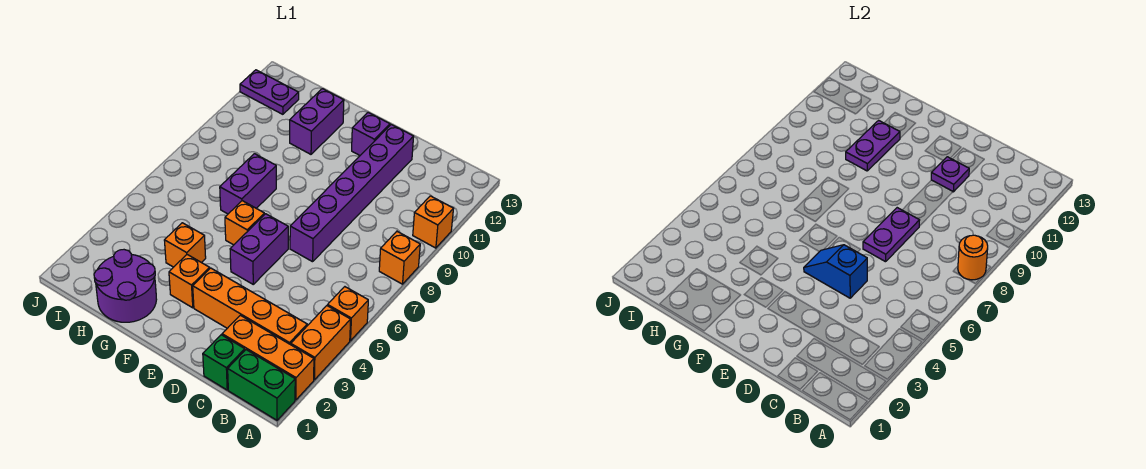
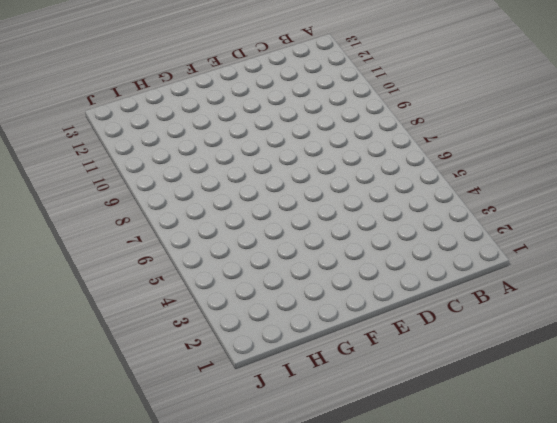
none -> green brick A1:B1 level 1
none -> orange brick A2:C2 level 1
none -> orange brick A3:A4 level 1

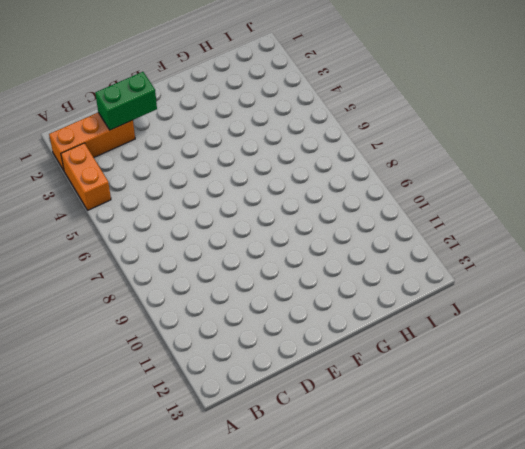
green brick C2:D2 level 2 -> green brick A1:B1 level 1
none -> orange brick A5 level 1
none -> orange brick A8 level 1
none -> orange brick A10 level 1

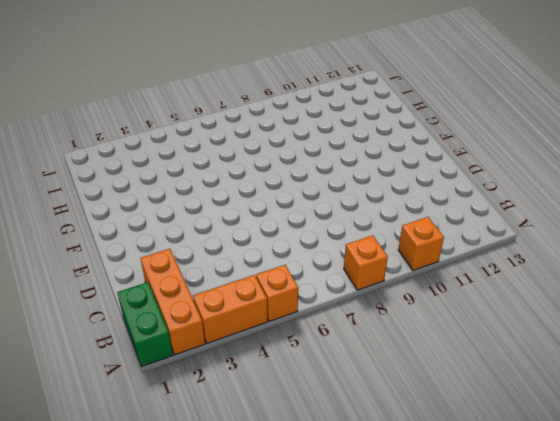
none -> orange brick B3:E3 level 1
none -> green brick C1 level 1
none -> purple brick D7:D12 level 1

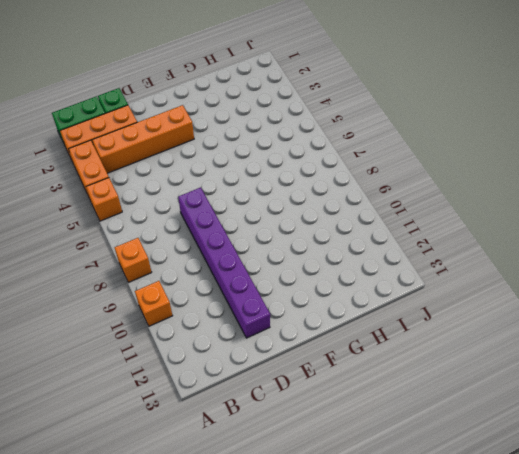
none -> purple brick E5:E6 level 1
none -> purple brick E12 level 1
none -> orange brick F3 level 1

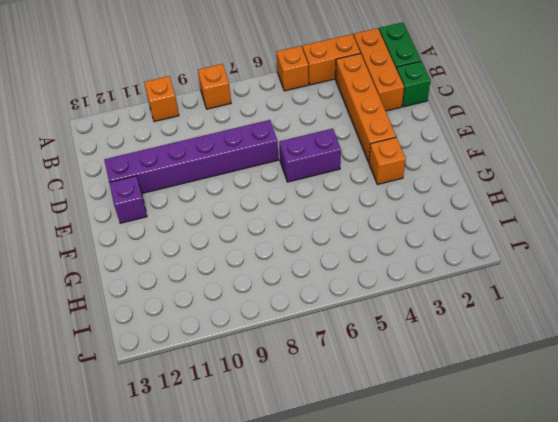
none -> orange brick F6 level 1
none -> purple round brick G1:H2 level 1
none -> orange brick G4 level 1

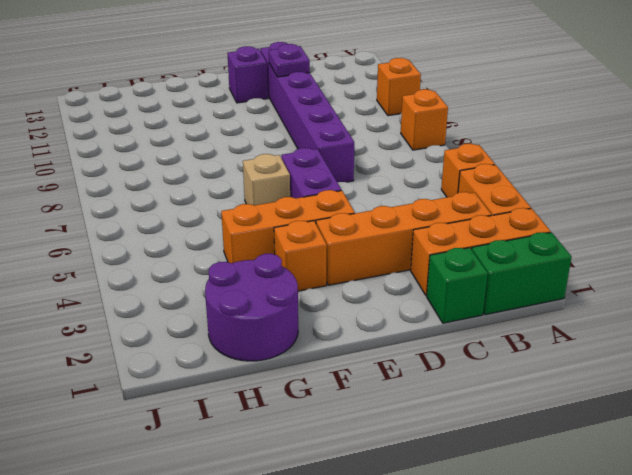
orange brick E4:G4 level 1 -> orange brick G4 level 1
tan brick F6 level 1 -> orange brick F6 level 1
none -> purple brick G7:G8 level 1
none -> purple brick G11:G12 level 1
none -> purple plate I12:J12 level 1

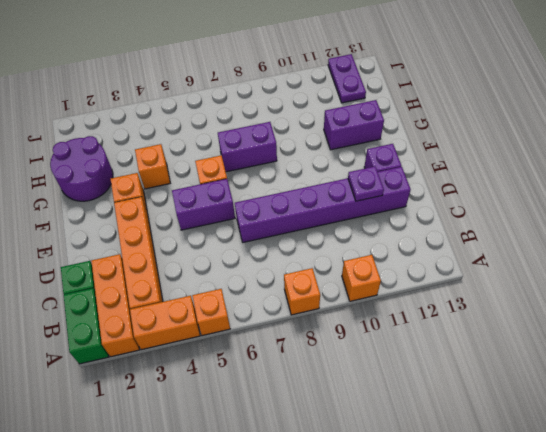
none -> orange round brick A8 level 2
none -> blue slope D5:E5 level 2 top D
none -> purple plate D7:D8 level 2

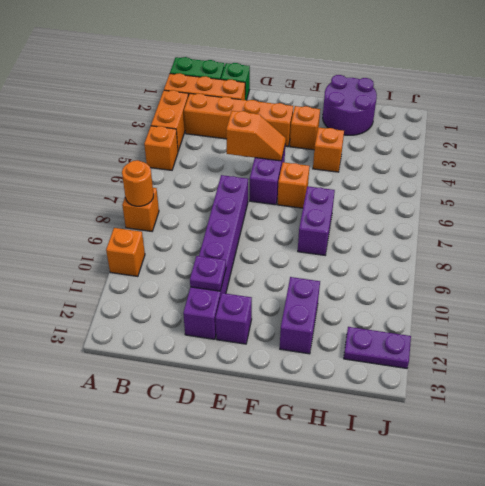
orange slope D5:E5 level 2 top D -> blue slope D5:E5 level 2 top D
none -> purple plate D7:D8 level 2
none -> purple plate G10:G11 level 2

